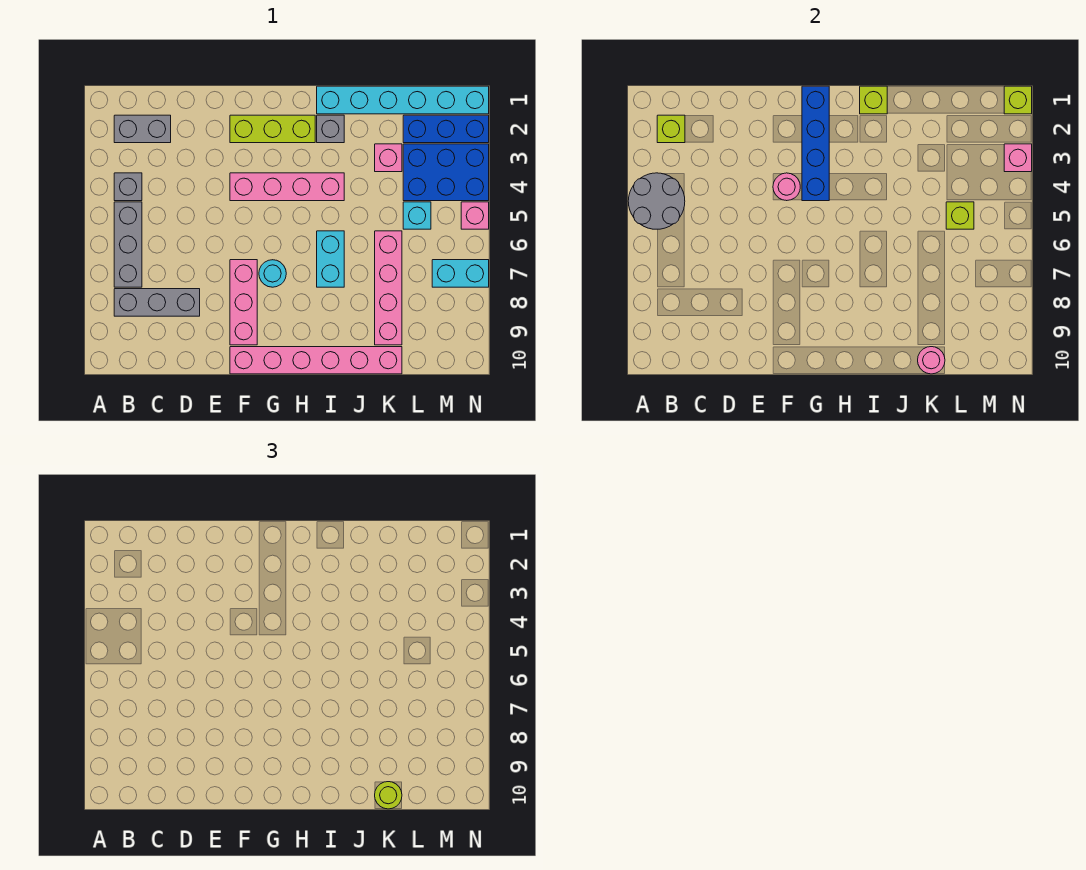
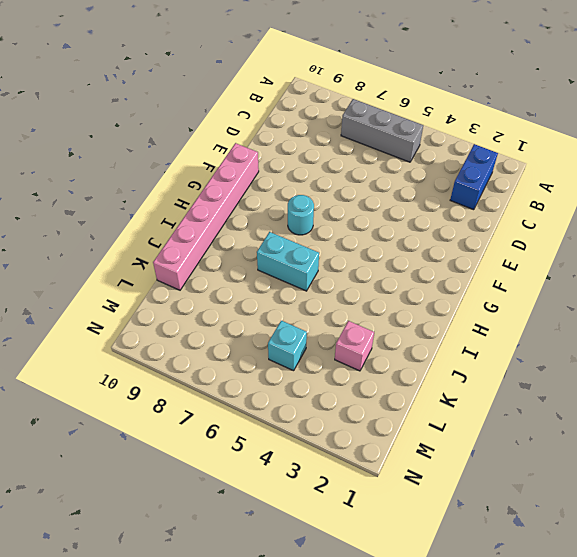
blue brick B2:C2 level 1 -> grey brick B2:C2 level 1
none -> grey brick B4 level 1
none -> grey brick B8:D8 level 1
none -> lime brick F2:H2 level 1

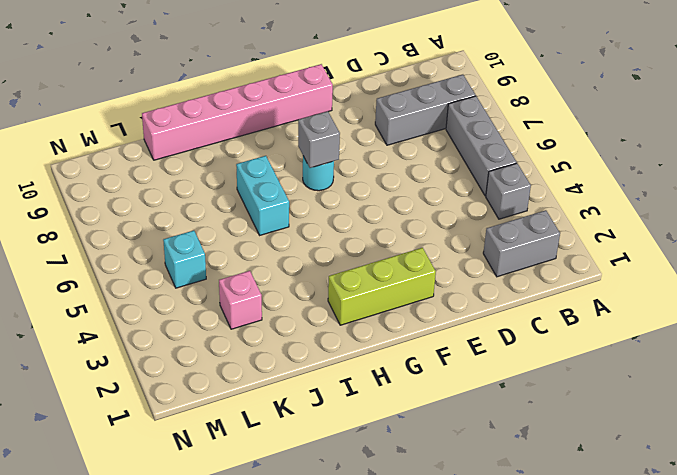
grey brick G7 level 2 -> grey brick I2 level 1
none -> pink brick F4:I4 level 1
none -> pink brick F7:F9 level 1
none -> cyan brick I1:N1 level 1

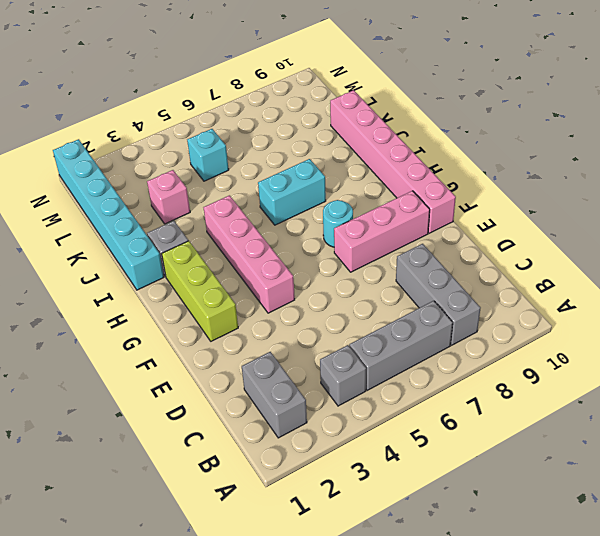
none -> pink brick K6:K9 level 1
none -> blue brick L2:N2 level 1
none -> blue brick L3:N4 level 1

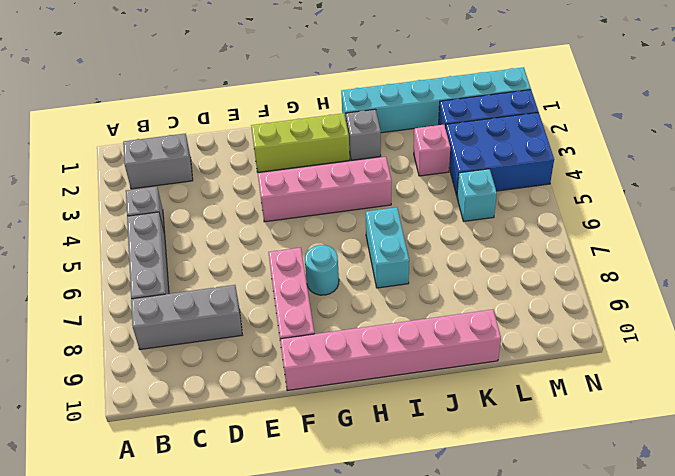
none -> pink brick K6:K9 level 1
none -> cyan brick M7:N7 level 1
none -> pink brick N5 level 1

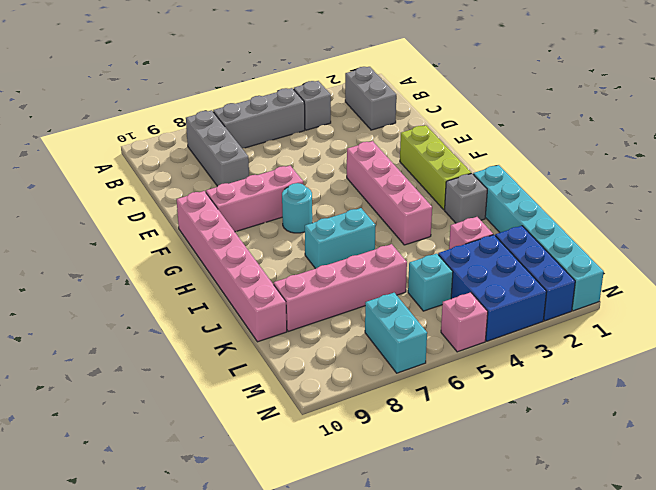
none -> grey round brick A4:B5 level 2
none -> lime brick B2 level 2
none -> pink round brick F4 level 2

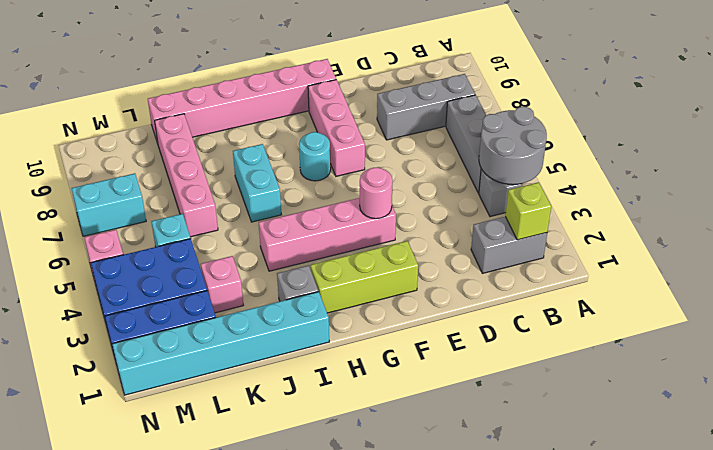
none -> blue brick G1:G4 level 2
none -> lime brick I1 level 2
none -> pink round brick K10 level 2

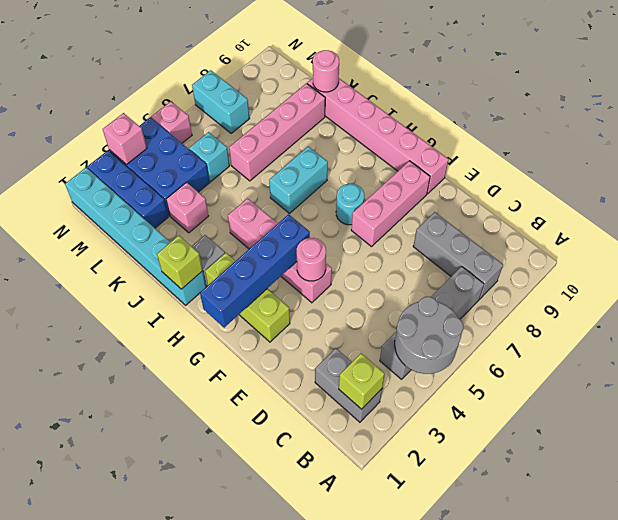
none -> lime brick L5 level 2
none -> lime brick N1 level 2
none -> lime round brick K10 level 3

